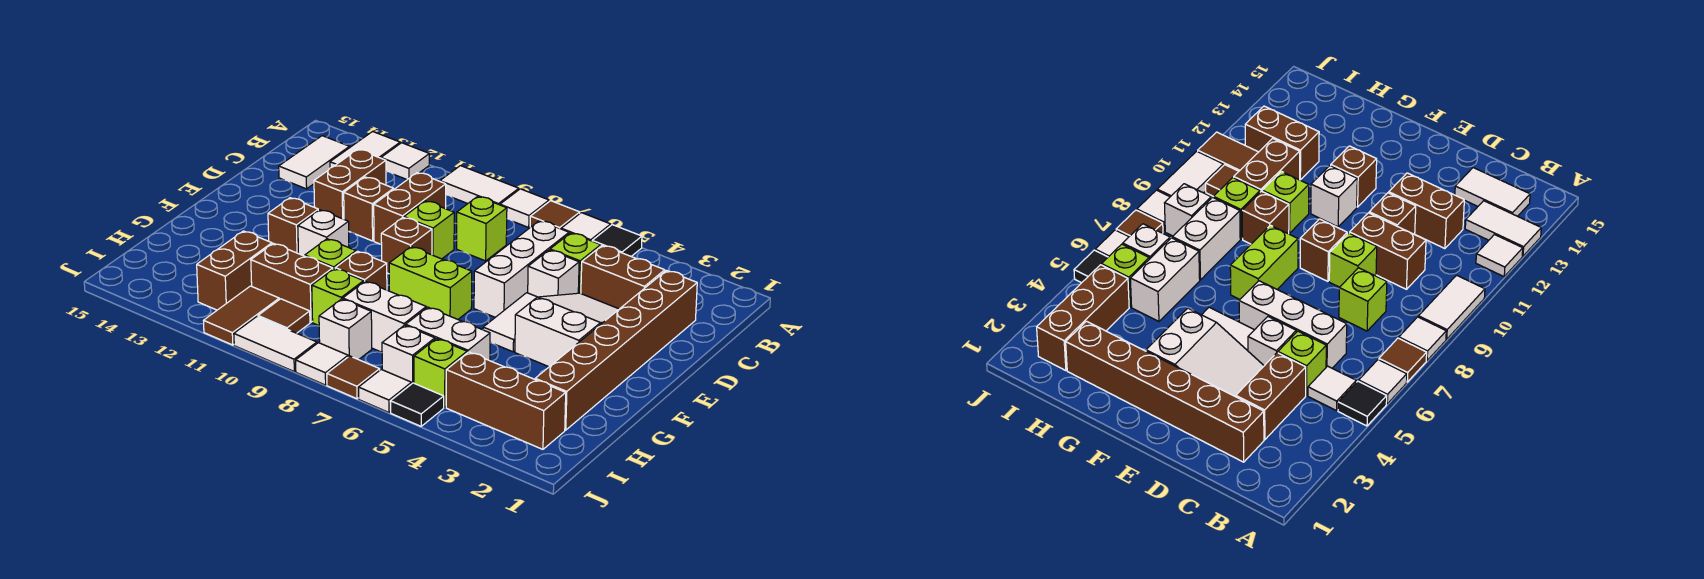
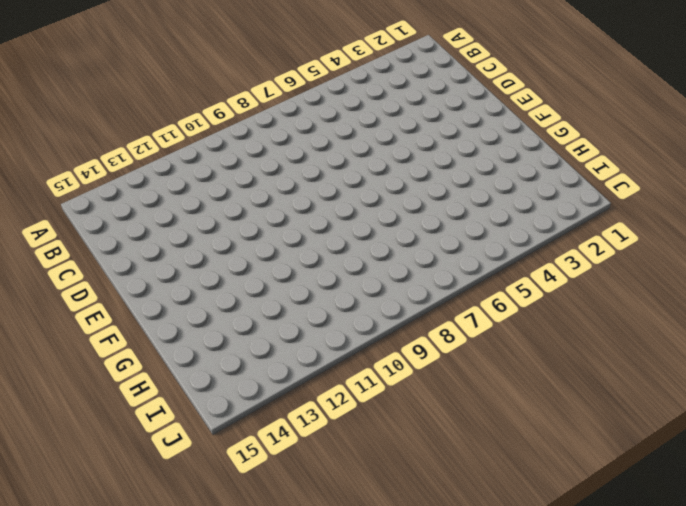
none -> black tile A5 level 1
none -> white tile A6 level 1
none -> brown tile A7 level 1
none -> white tile A8 level 1

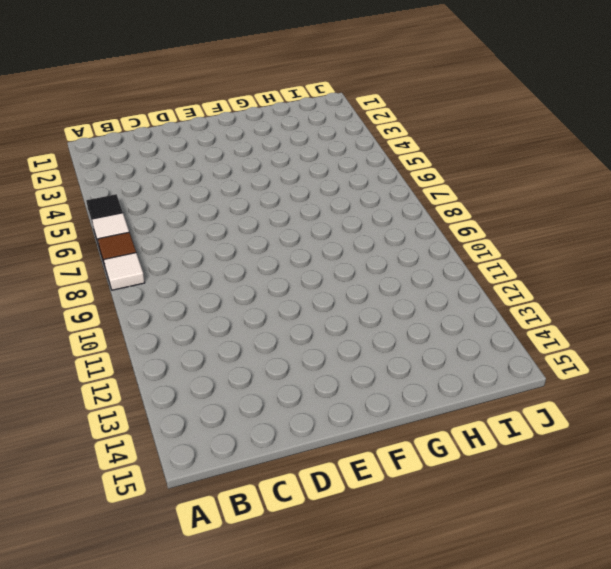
none -> white tile A9:A10 level 1
none -> white tile A12 level 1
none -> white tile A13:B13 level 1
none -> white tile B5 level 1

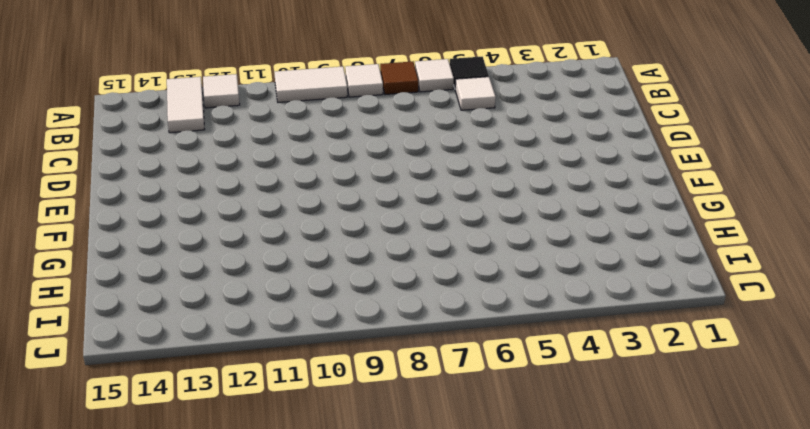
none -> white tile B14:C14 level 1
none -> brown brick C2:H2 level 1
none -> brown brick C3:C4 level 1
none -> lime brick C5 level 1

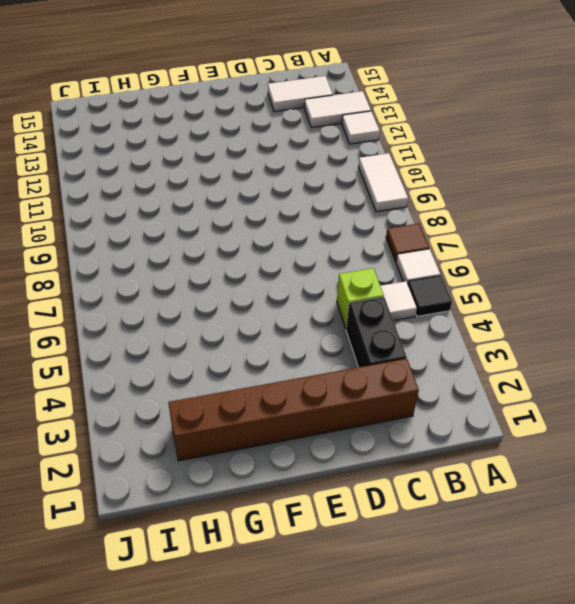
black brick C3:C4 level 1 -> brown brick C3:C4 level 1
none -> white tile A8 level 1
none -> white brick C6:E6 level 1
none -> lime brick C8 level 1
none -> brown brick C10:D10 level 1

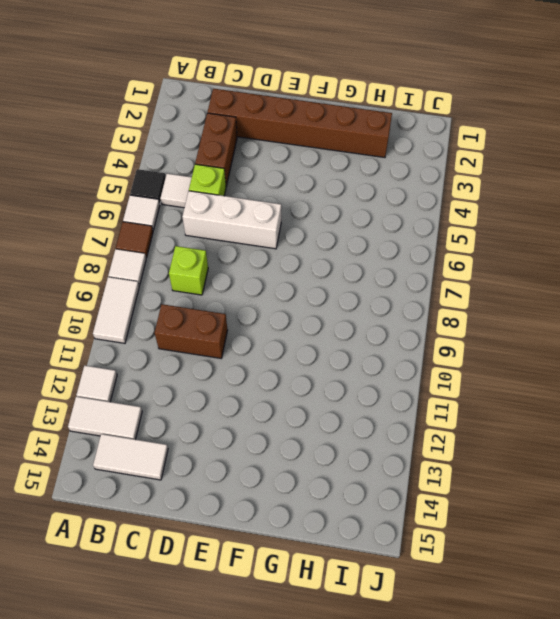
none -> brown brick C12:D12 level 1
none -> white slope D3:F4 level 1 top F
none -> white brick D5 level 1
none -> lime brick D9 level 1

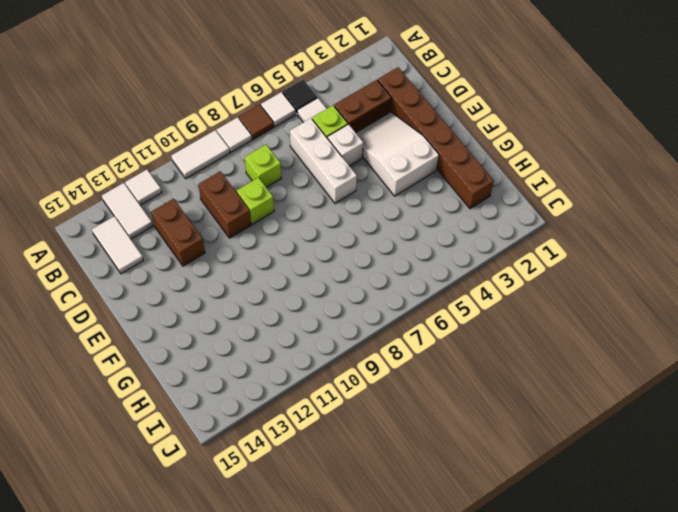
none -> brown brick D11 level 1
none -> white tile E5:F5 level 1
none -> brown brick E9 level 1
none -> lime brick F7:F8 level 1

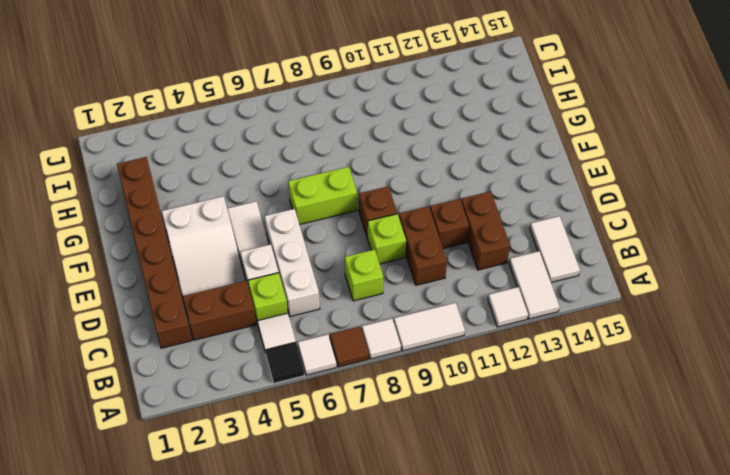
none -> white brick F11 level 1
none -> brown brick F12 level 1
none -> brown brick G9 level 1
none -> lime brick G10 level 1

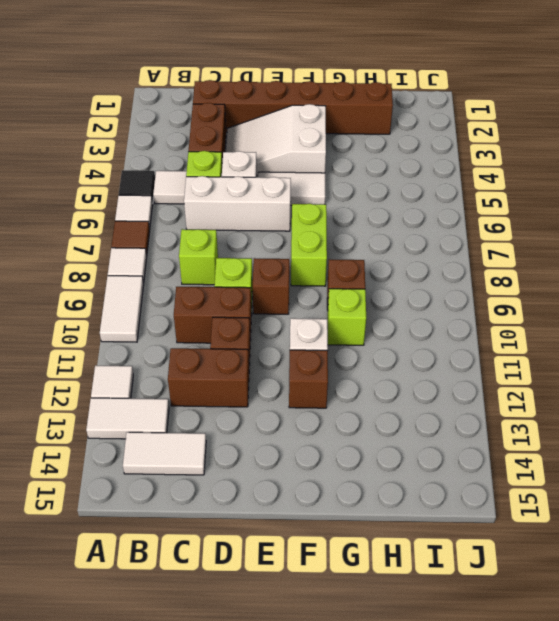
none -> white brick H5:H6 level 1
none -> white brick H7:H8 level 1
none -> lime brick H9 level 1
none -> brown brick H10:H11 level 1

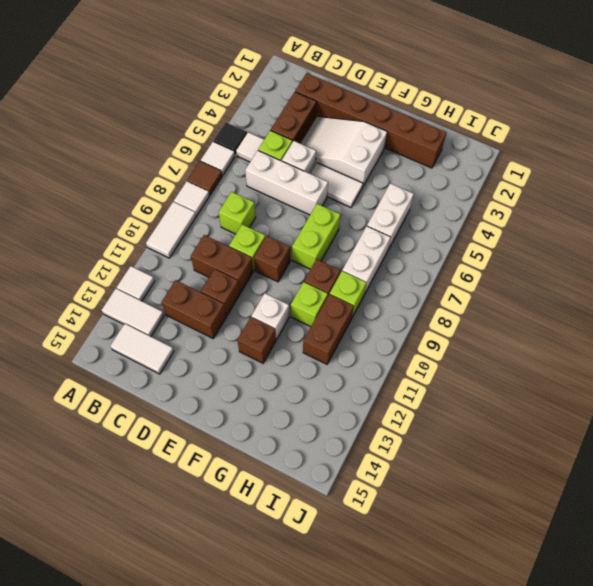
none -> brown brick H12:I12 level 1
none -> brown brick I2:I4 level 1
none -> lime brick I5 level 1
none -> white brick I6 level 1

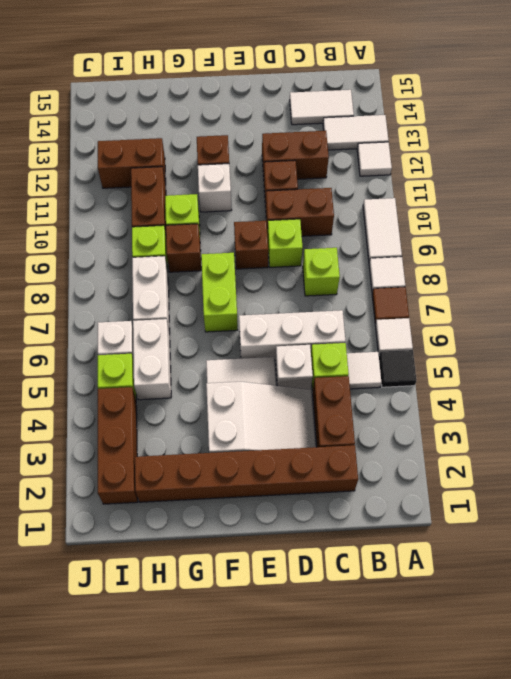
none -> white brick I8 level 1
none -> brown tile I10 level 1
none -> brown tile I11:J11 level 1
none -> black tile J5 level 1

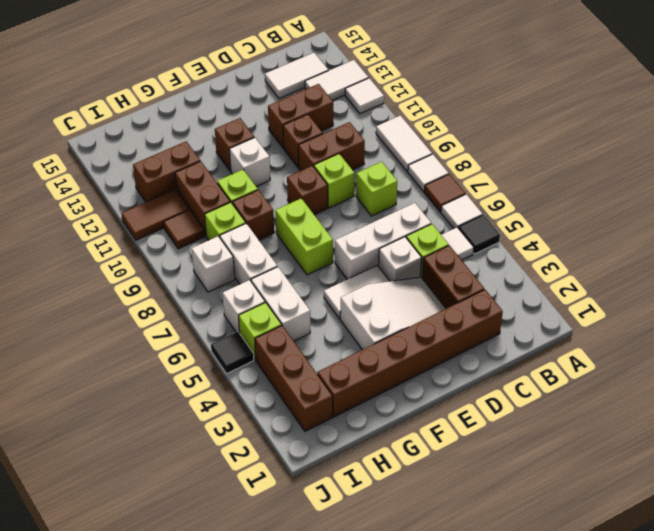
none -> white tile J6 level 1
none -> brown tile J7 level 1
none -> white tile J8 level 1
none -> white tile J9:J10 level 1

